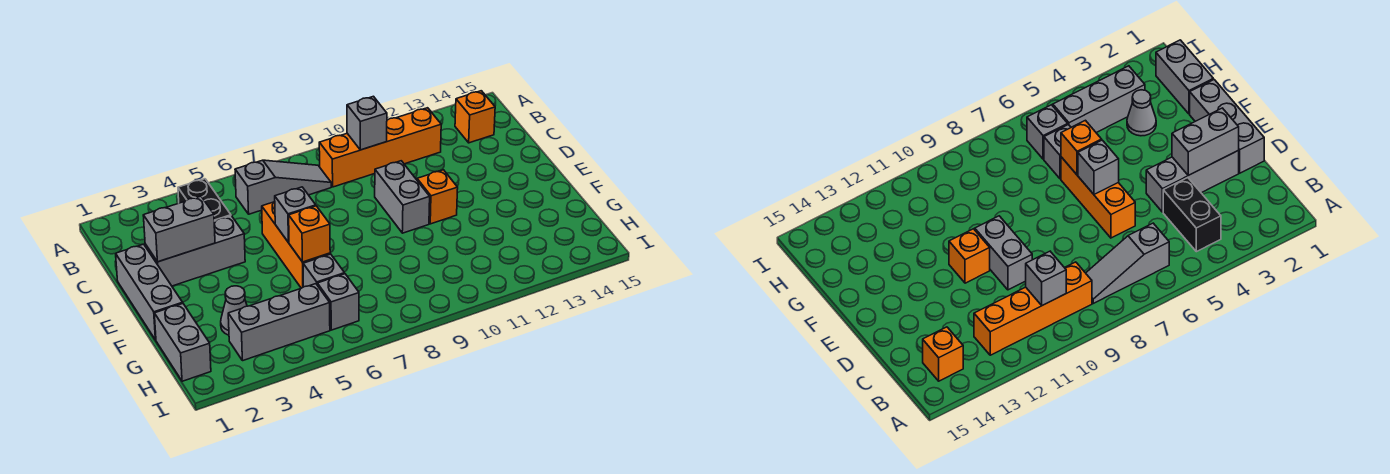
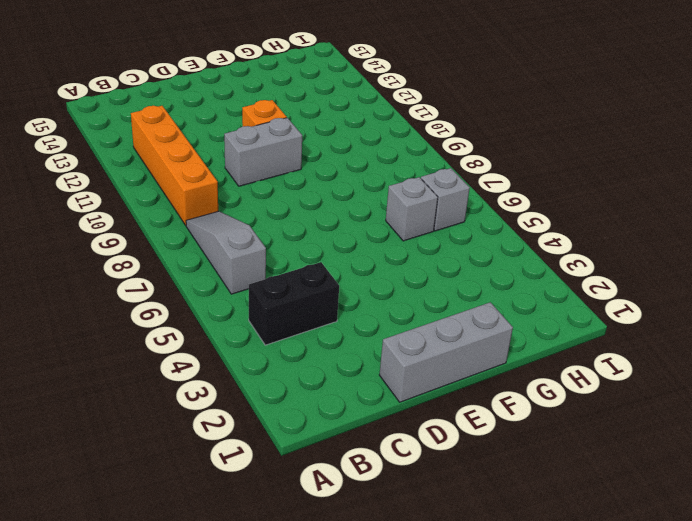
none -> orange brick B14 level 1
none -> grey brick D2:D4 level 1
none -> orange brick D6:F6 level 1

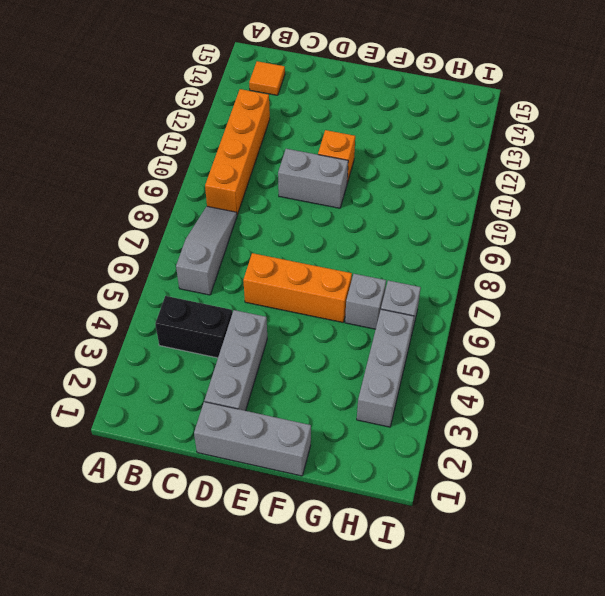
orange tile B14 level 1 -> orange brick B14 level 1
none -> grey brick G1:H1 level 1
none -> grey cone G3 level 1
none -> grey brick B10 level 2

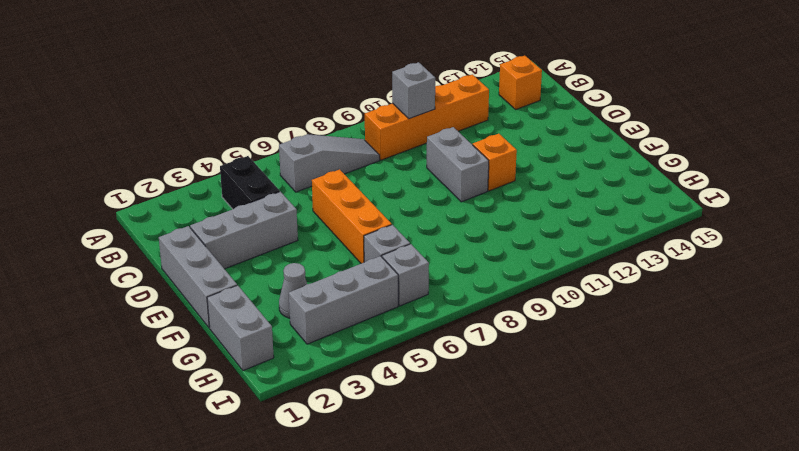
none -> grey brick D2:D3 level 2
none -> grey brick E6 level 2
none -> orange brick F6 level 2

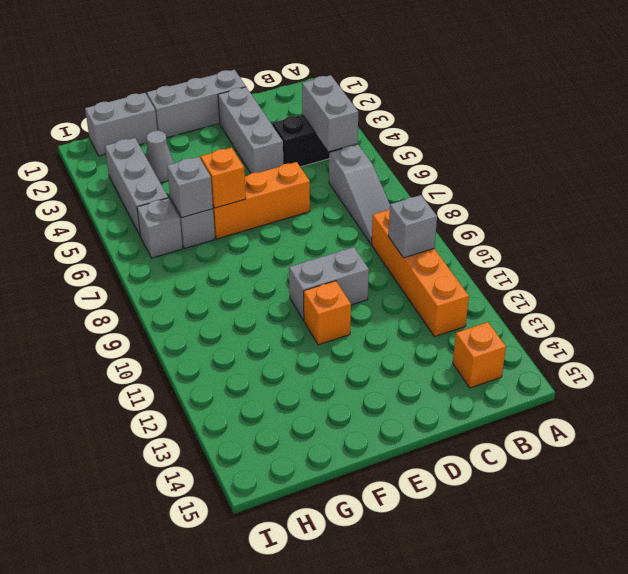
grey brick B4:B5 level 2 -> grey brick D2:D3 level 2
grey brick G6 level 2 -> grey brick E6 level 2

